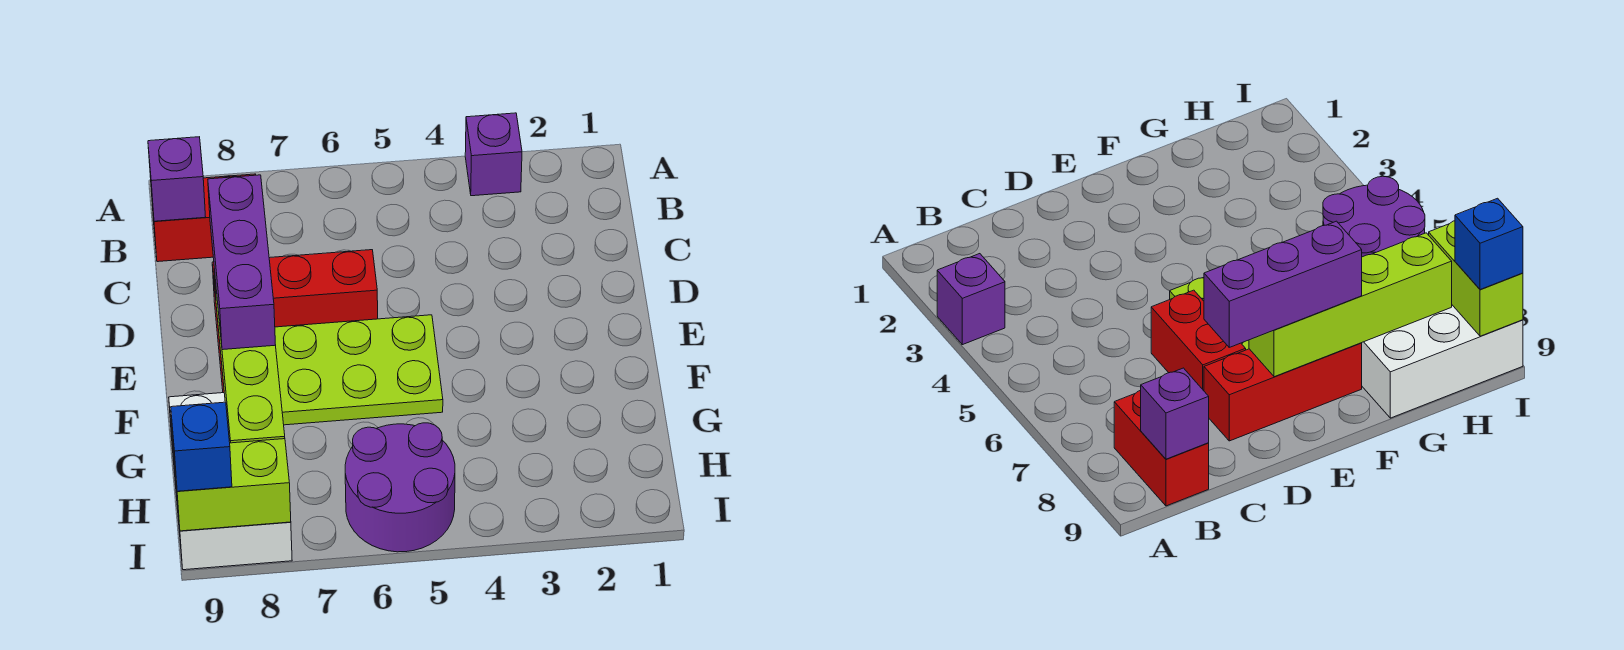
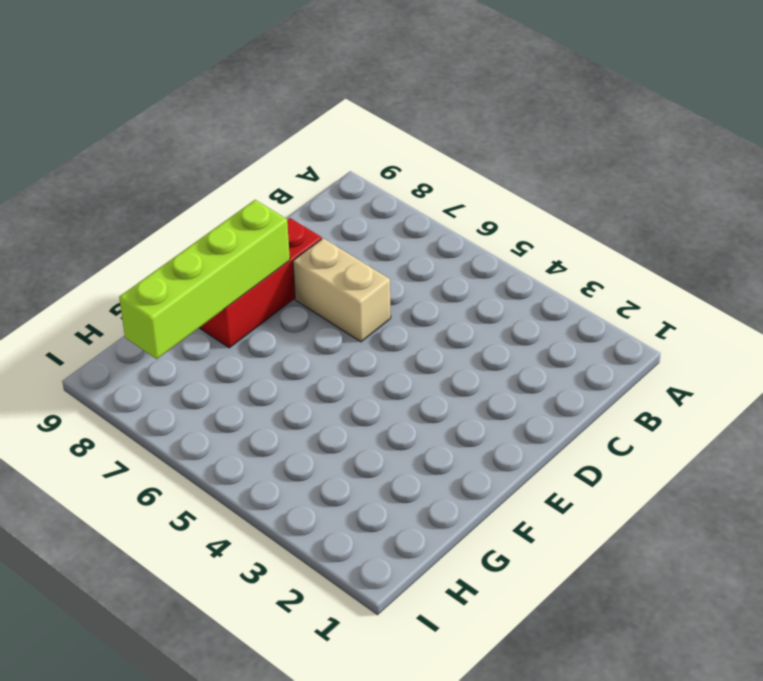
tan brick D6:D7 level 1 -> red brick D6:D7 level 1
none -> purple brick A3 level 1
none -> red brick B8:B9 level 1
none -> lime plate E5:F7 level 1

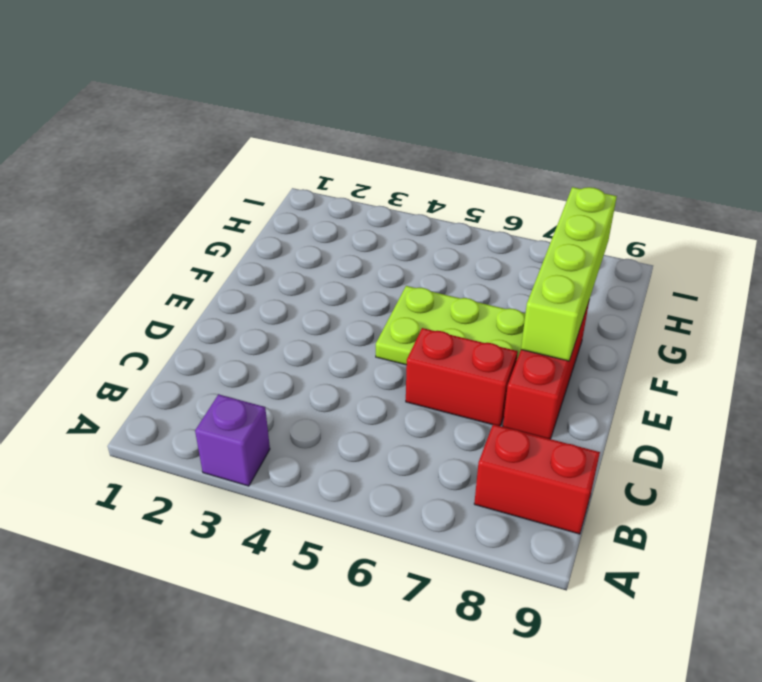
none -> white brick G8:I9 level 1
none -> purple round brick H5:I6 level 1
none -> purple brick B9 level 2

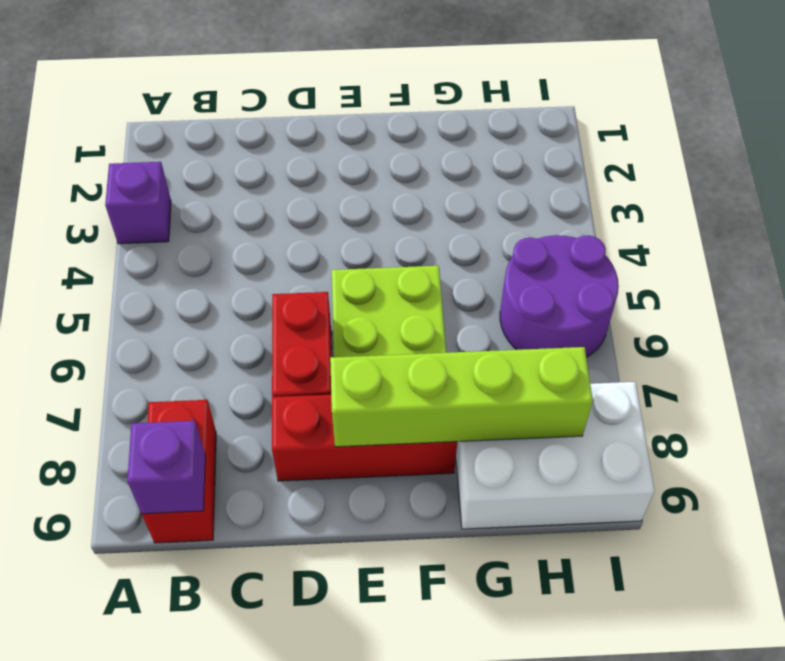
none -> lime brick I8:I9 level 2
none -> purple brick D8:F8 level 3
none -> blue brick I9 level 3

